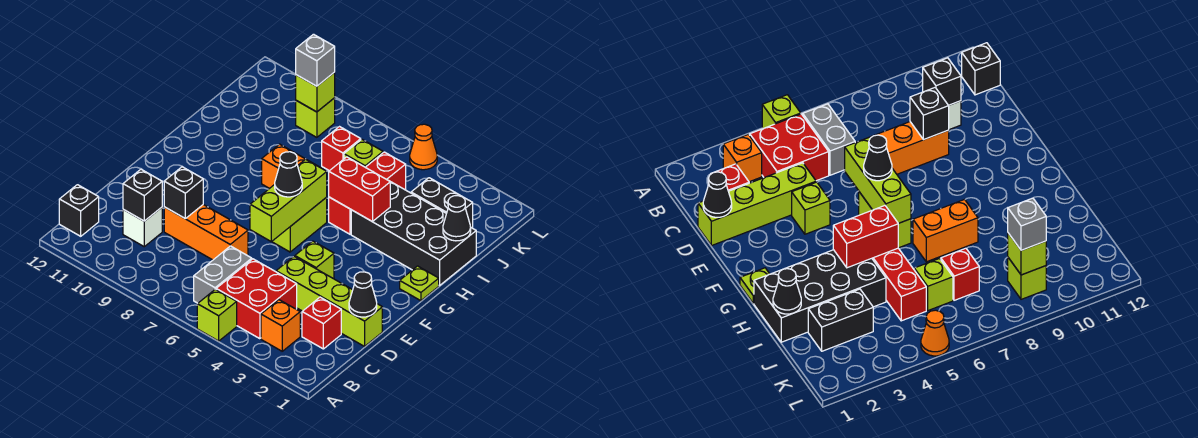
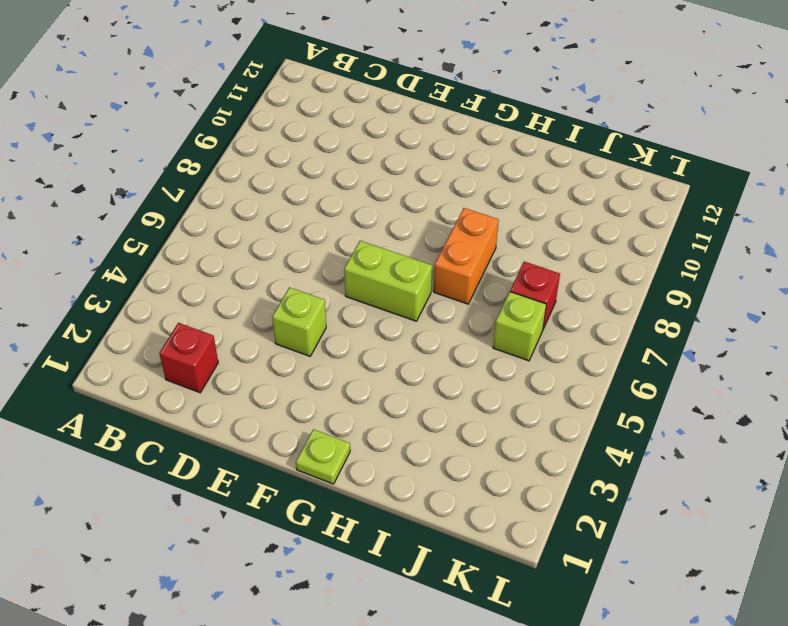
none -> lime brick A5 level 1
none -> orange brick B3 level 1
none -> red brick B4:C5 level 1

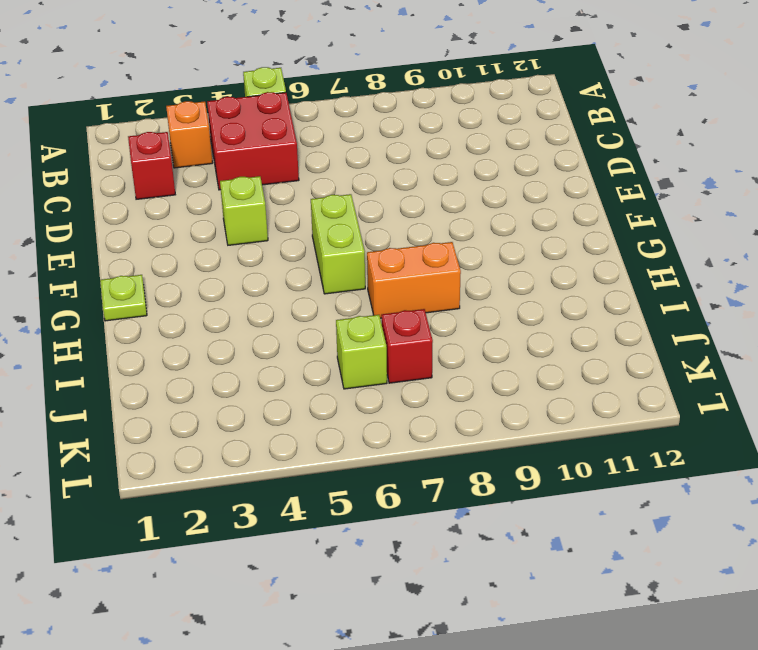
none -> grey brick B6:C6 level 1
none -> black brick B12 level 1
none -> white brick C10 level 1

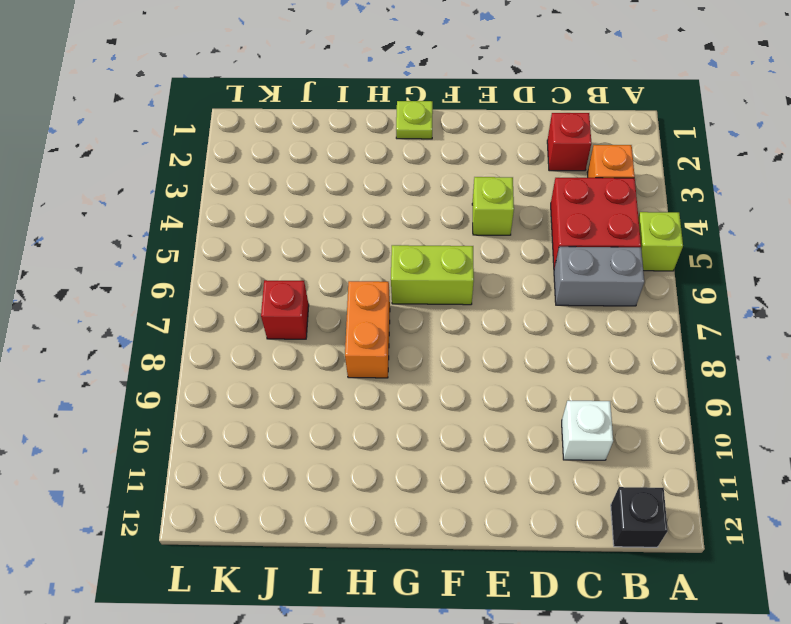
none -> lime brick D1:D4 level 1
none -> orange brick D7:D9 level 1
none -> black brick H1:I4 level 1

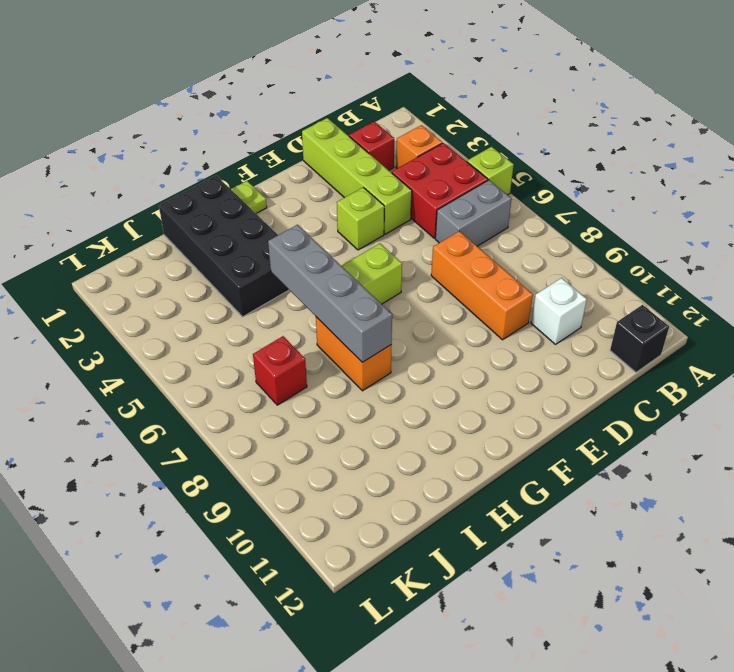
grey brick H5:H8 level 2 -> red brick H4:H5 level 2
none -> red brick H5:J5 level 1
none -> black brick J2:J3 level 1
none -> lime brick J6 level 1

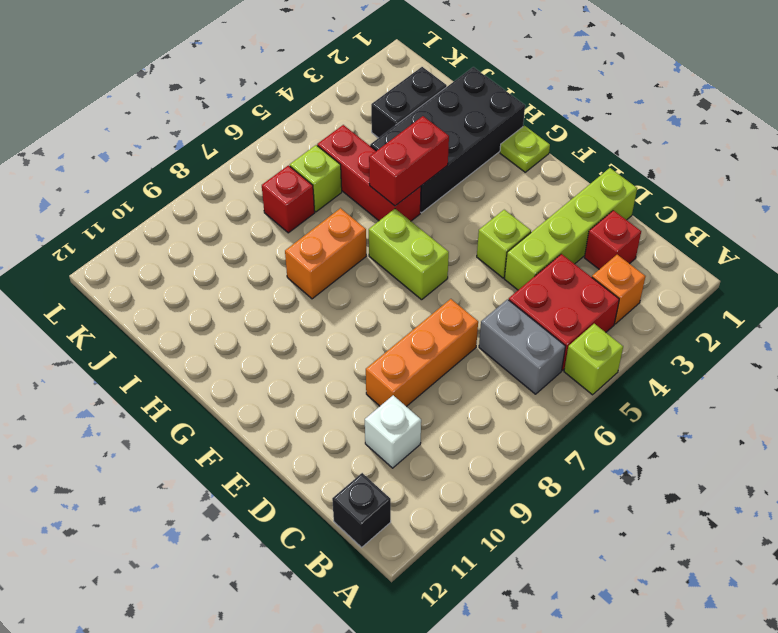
none -> lime brick K9 level 1
none -> orange cone L5 level 1
none -> black brick C10 level 2

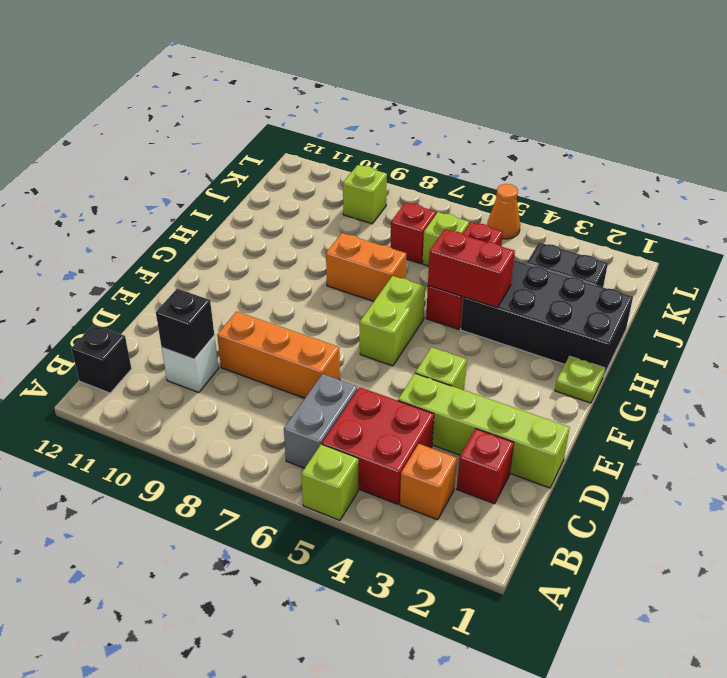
none -> black cone D1 level 2
none -> black brick D9 level 2
none -> lime brick E6:G6 level 2

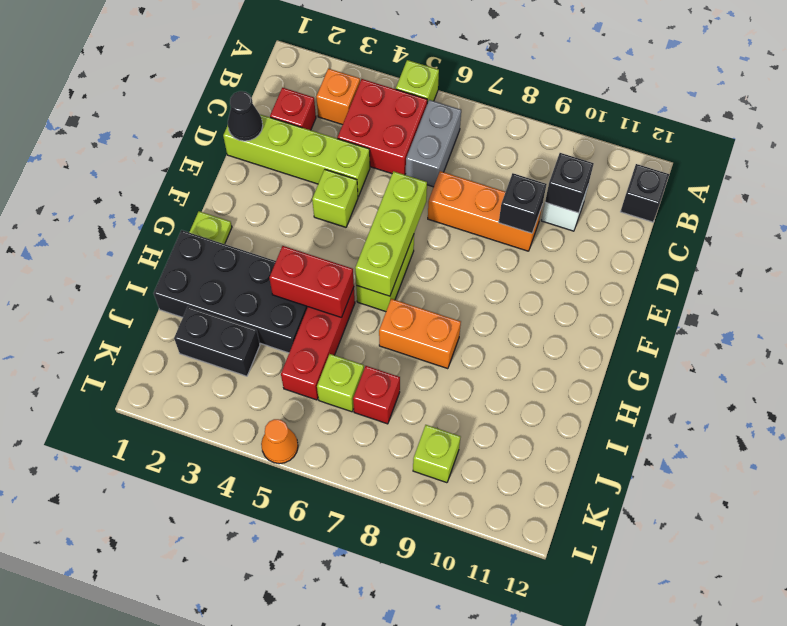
none -> black cone I1 level 2
none -> lime brick K9 level 2
none -> black cone F6 level 3

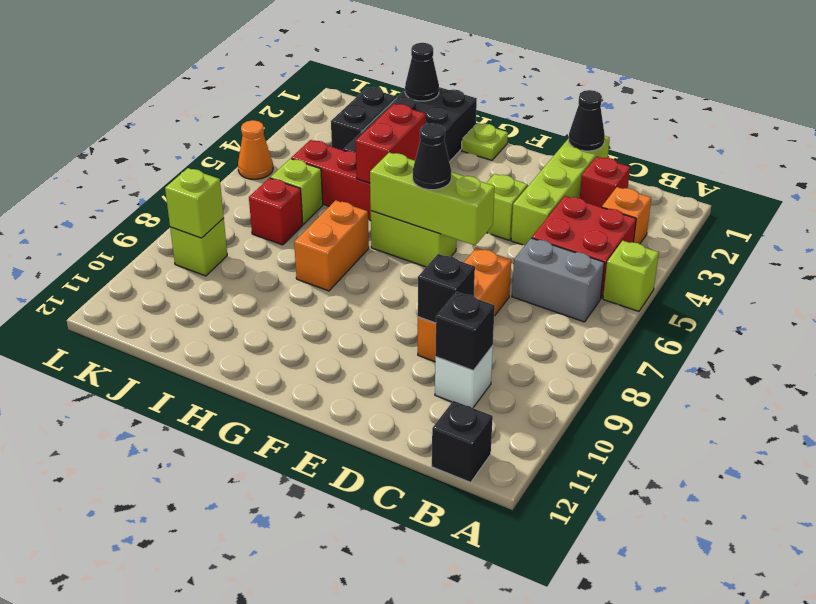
none -> grey brick K9 level 3

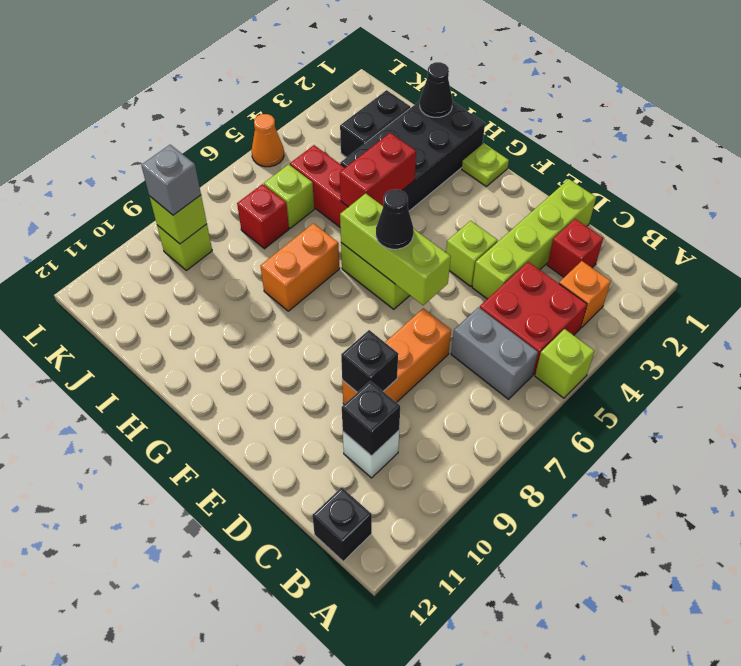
none -> black cone D1 level 2

